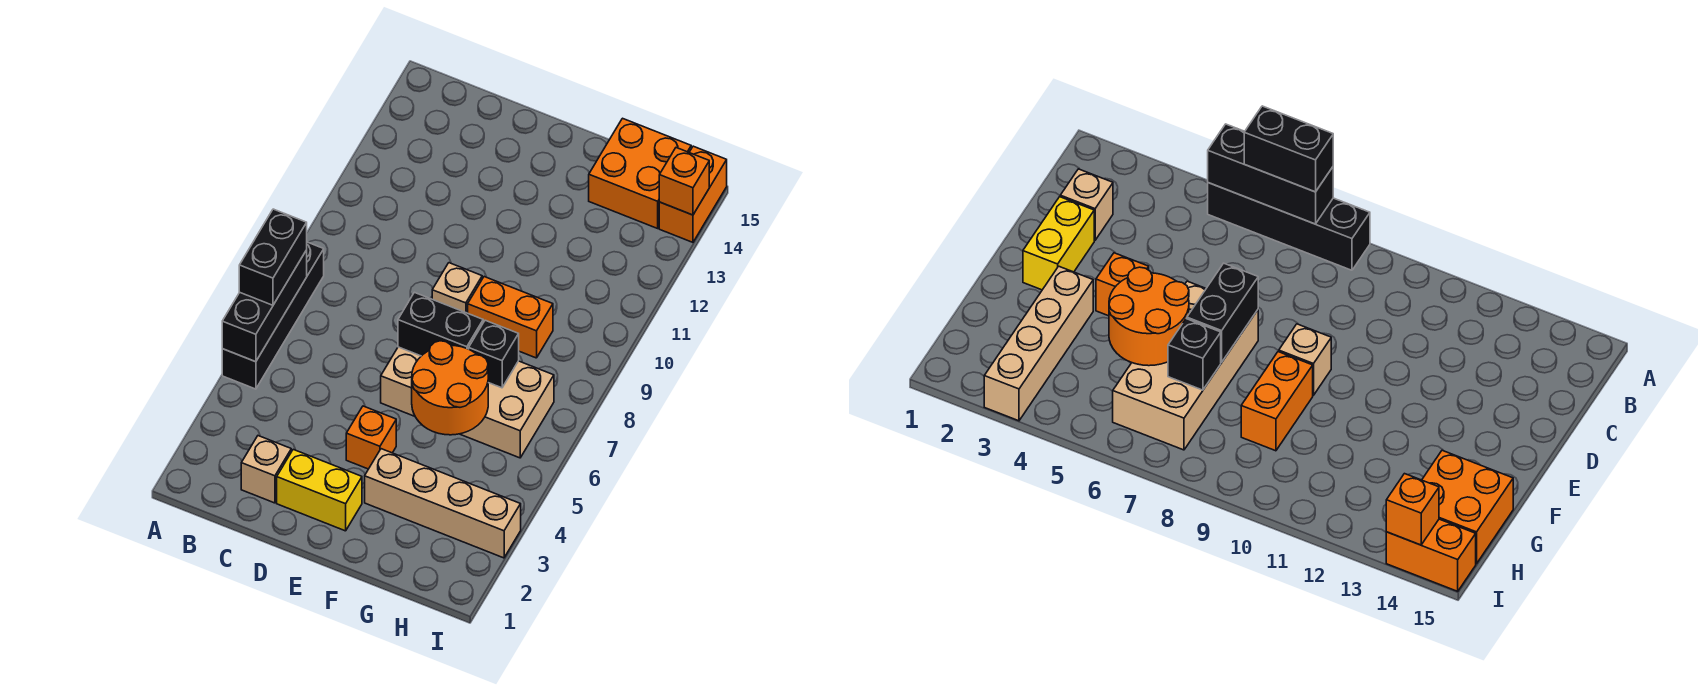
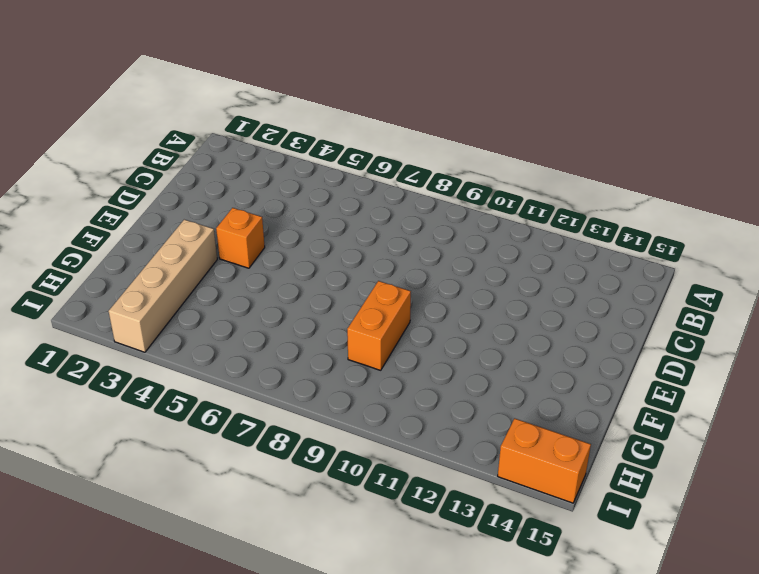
none -> black brick A5:A8 level 1
none -> tan brick C2 level 1
none -> yellow brick D2:E2 level 1

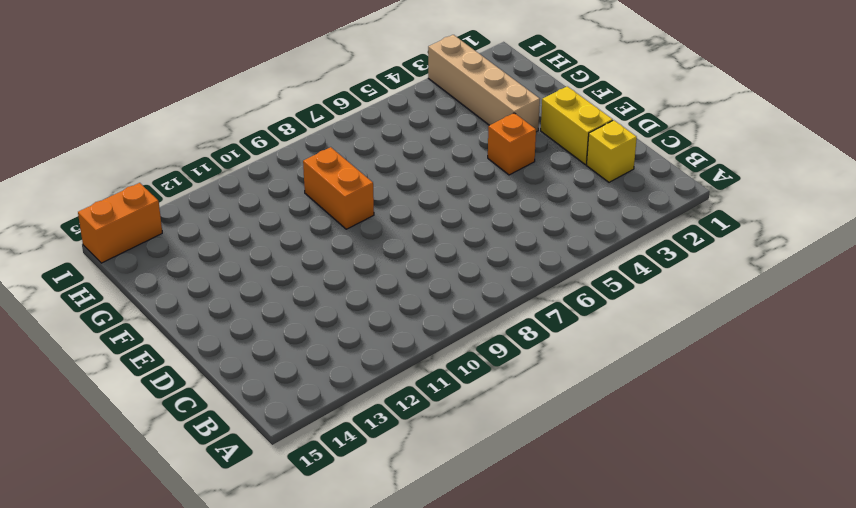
yellow brick C2 level 1 -> tan brick C2 level 1
none -> black brick A5:A8 level 1
none -> tan brick E6:H7 level 1
none -> tan brick E9 level 1

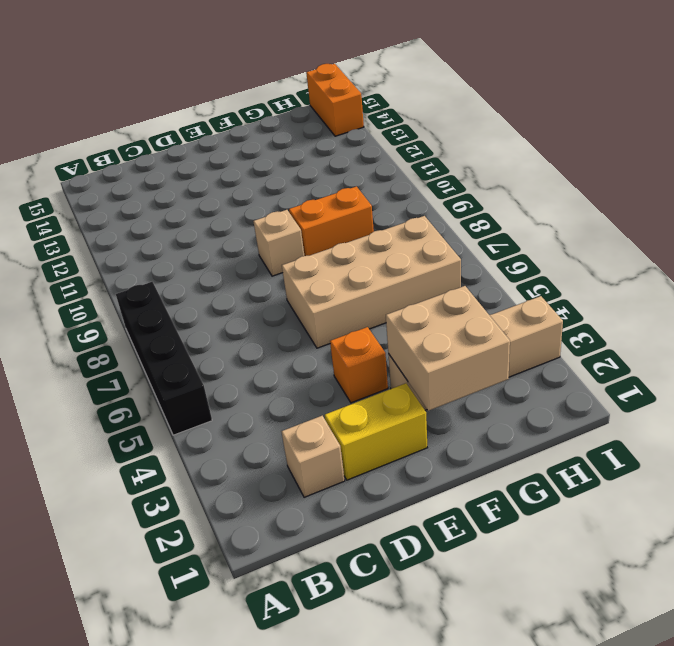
tan brick F2:G3 level 2 -> none
none -> orange brick G14:H15 level 1
none -> black brick A5:A7 level 2
none -> black brick E7:F7 level 2

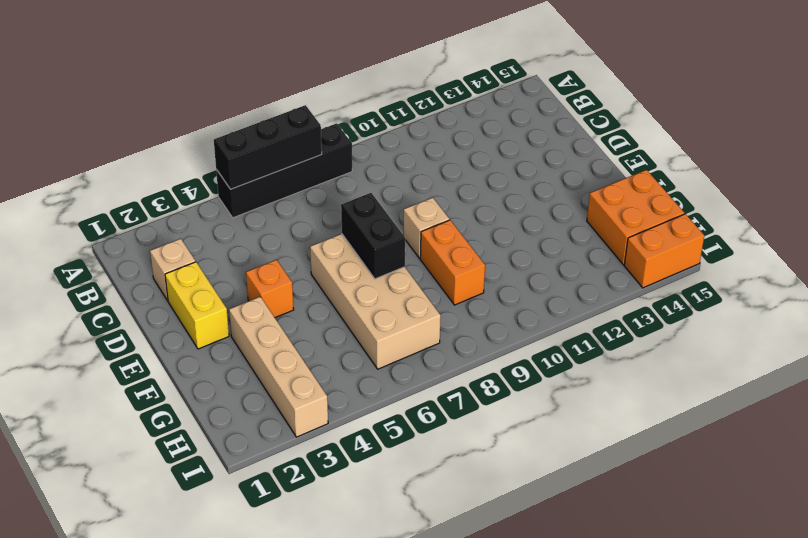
none -> orange round brick F5:G6 level 2
none -> black brick G7 level 2
none -> orange brick I14 level 2

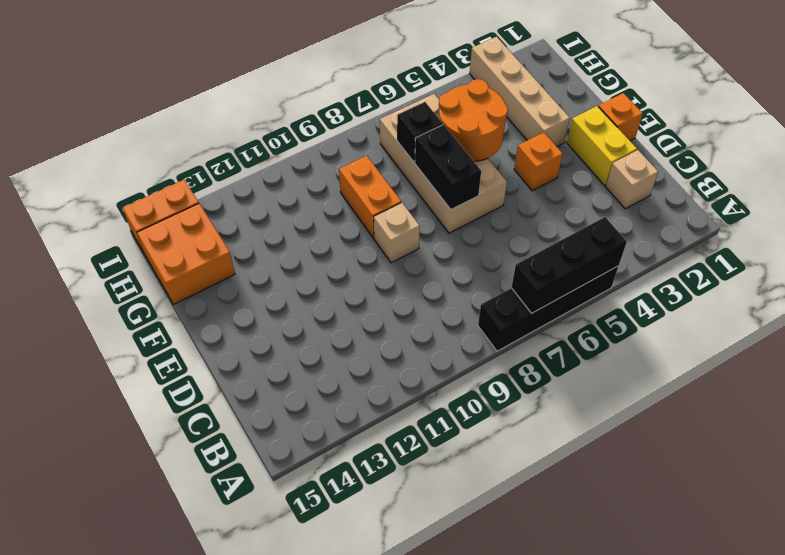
orange brick E1 level 1 -> orange brick I14 level 2
none -> black brick A6:A7 level 3

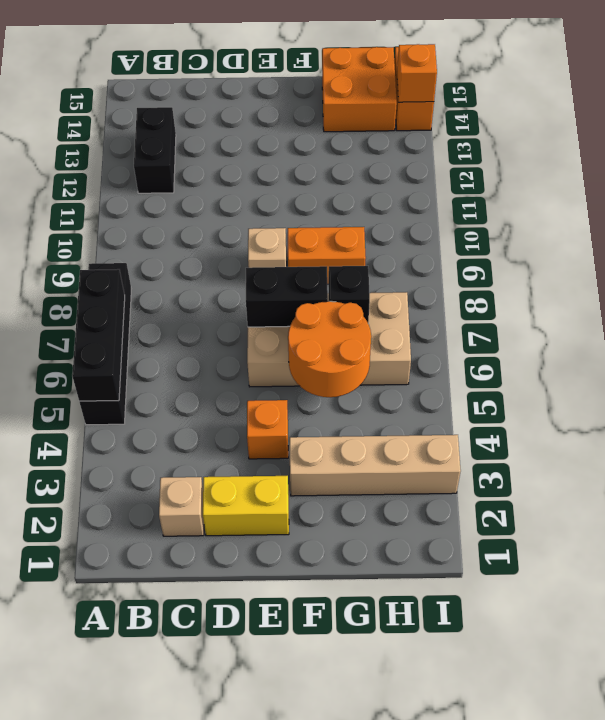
black brick B12:B13 level 1 -> black brick A6:A7 level 3

